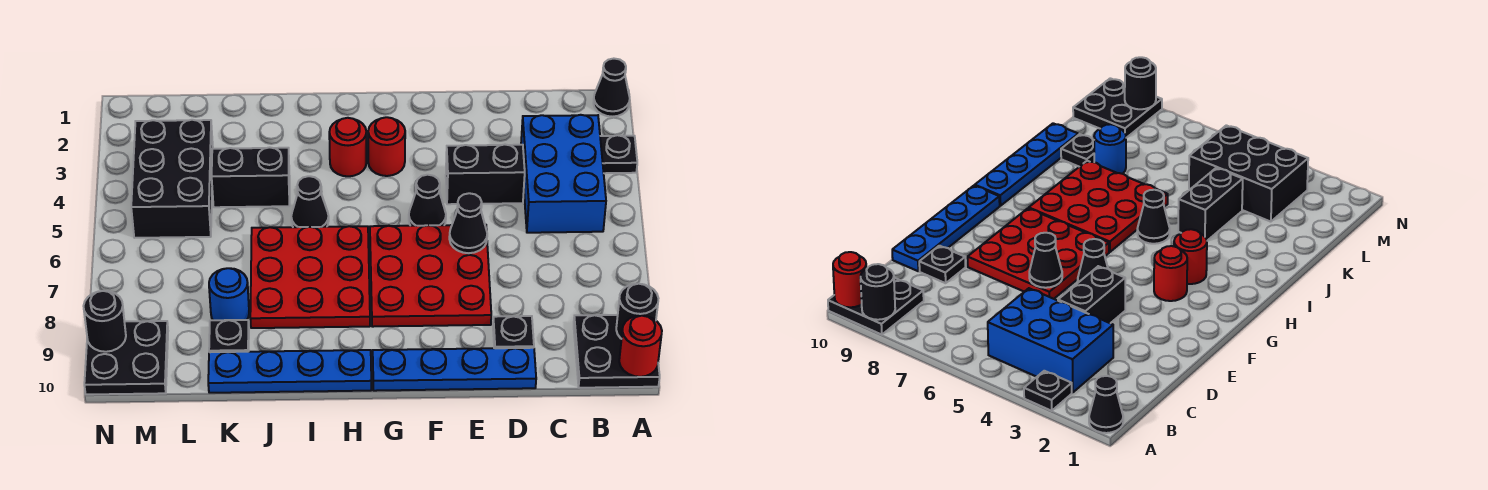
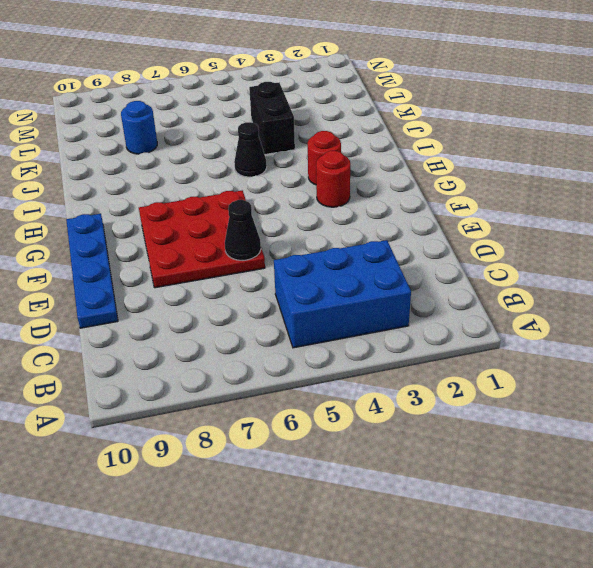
none -> black cone A1 level 1
none -> black plate A3 level 1
none -> black plate A9:B10 level 1

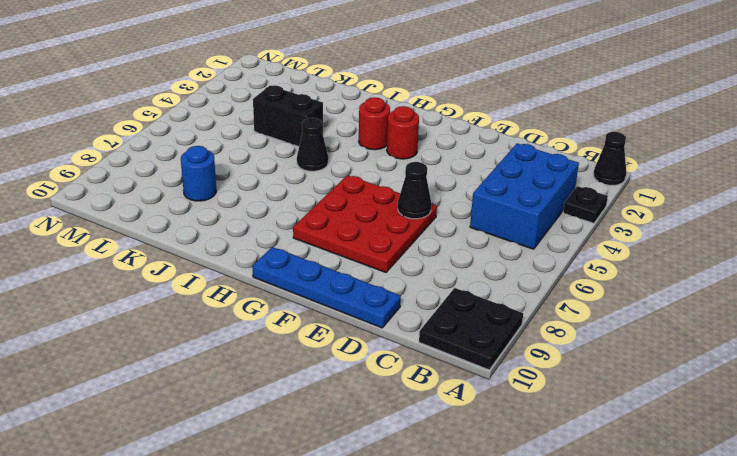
none -> black brick D4:E4 level 1
none -> black plate D9 level 1
none -> black cone F5 level 1

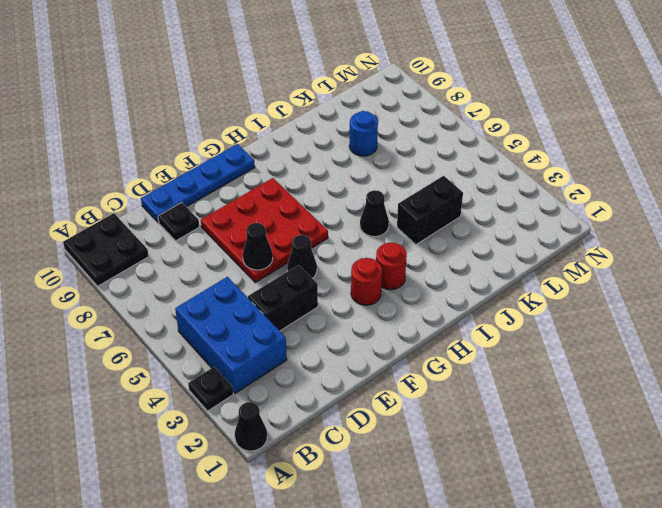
none -> red plate H6:J8 level 1
none -> blue plate H10:K10 level 1
none -> black plate K9 level 1

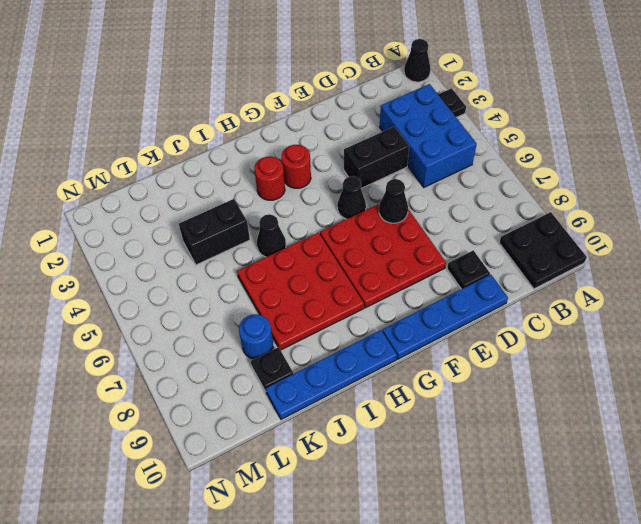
none -> black brick L3:M5 level 1
none -> black plate M9:N10 level 1
none -> black round brick A9 level 2

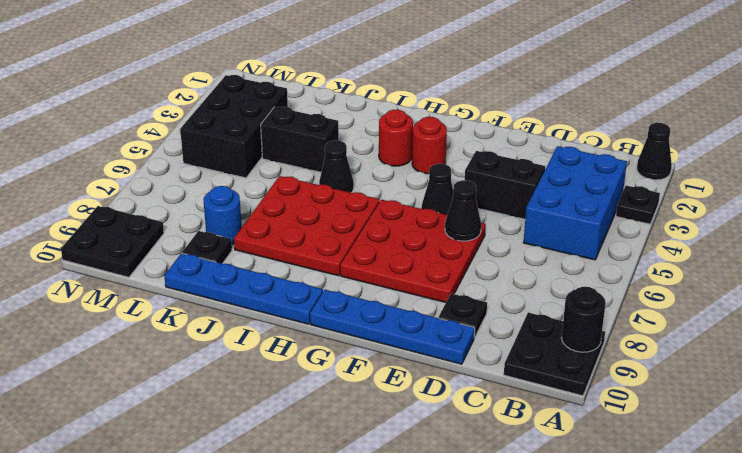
none -> red round brick A10 level 2
none -> black round brick N9 level 2

